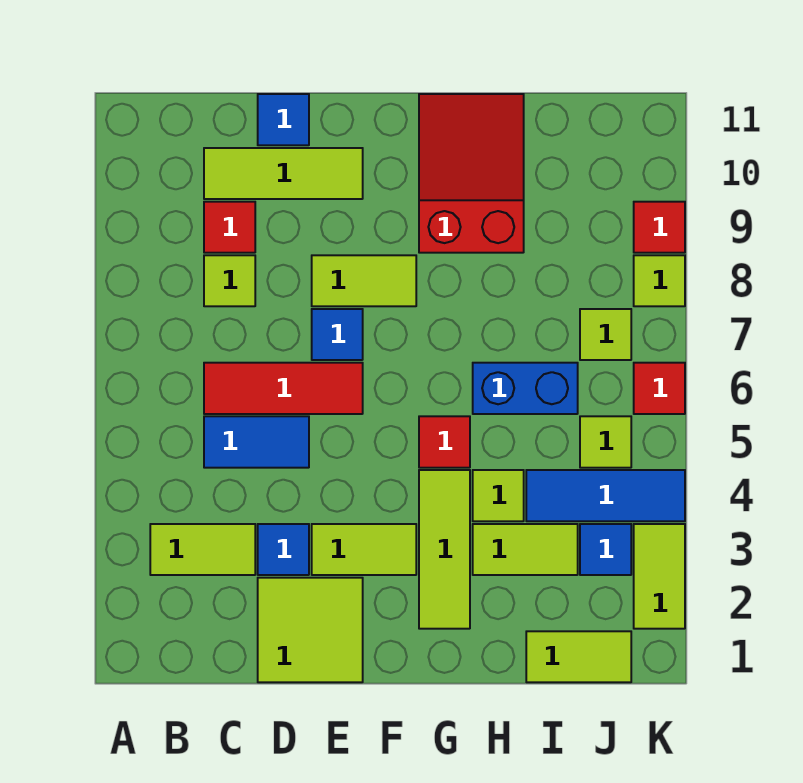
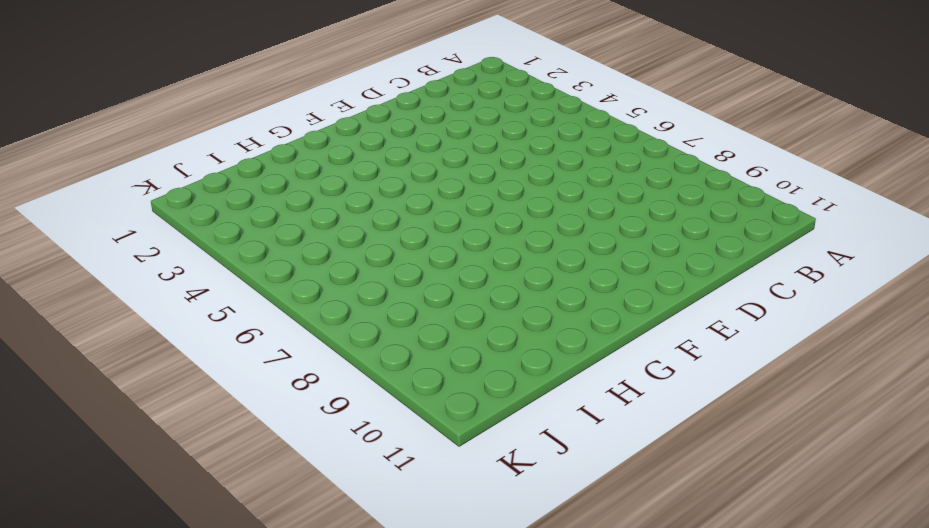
none -> lime tile B3:C3 level 1
none -> blue tile C5:D5 level 1
none -> red tile C6:E6 level 1

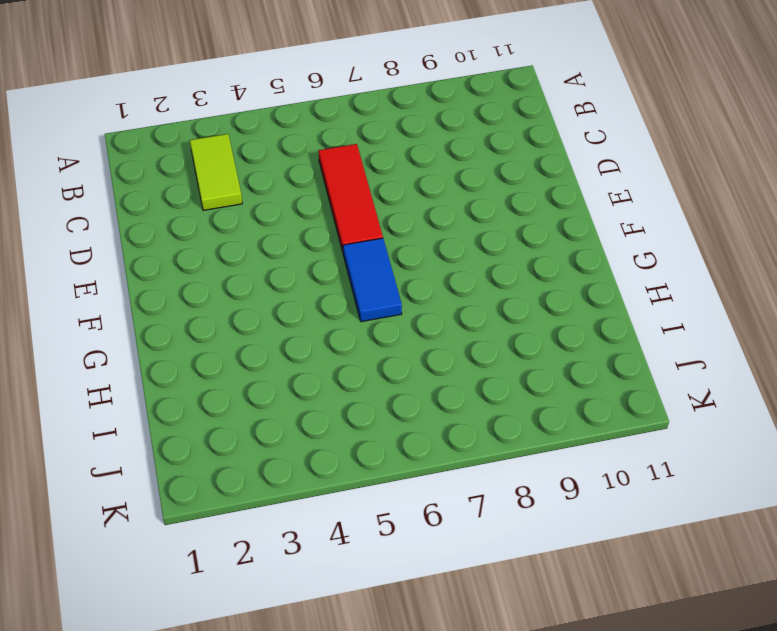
blue tile F6:G6 level 1 -> blue tile C5:D5 level 1
none -> lime tile C8 level 1
none -> red tile C9 level 1
none -> lime tile C10:E10 level 1

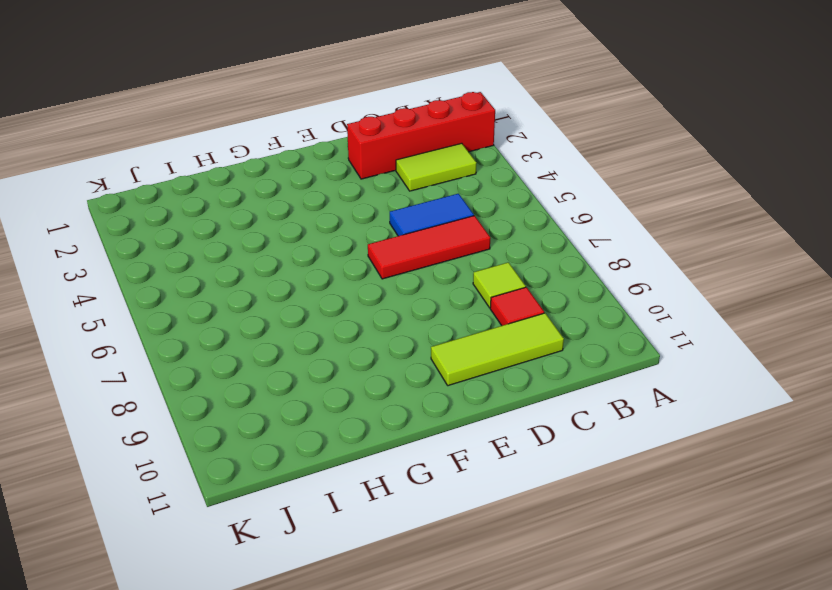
red brick A2:D2 level 1 -> lime tile D1:E2 level 1
none -> blue tile D3 level 1
none -> blue tile D11 level 1
none -> lime tile E3:F3 level 1

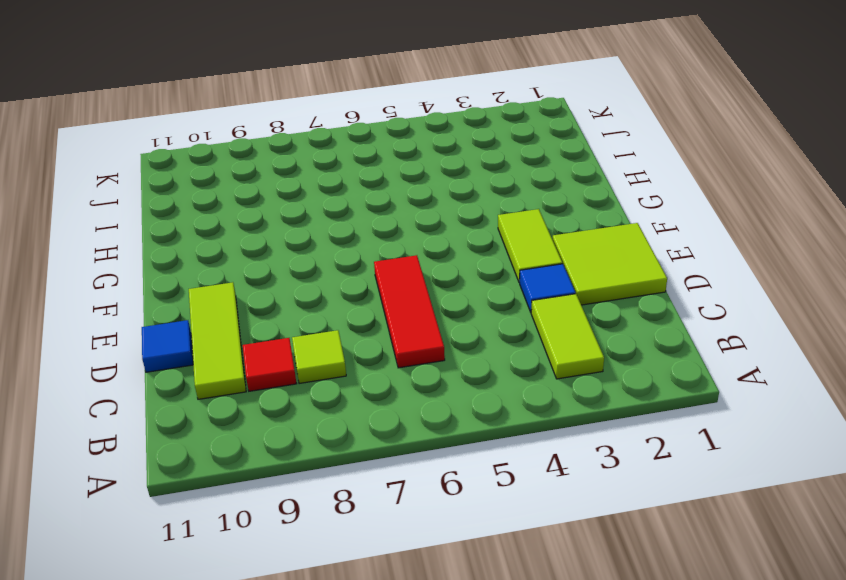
none -> blue tile C5:D5 level 1
none -> blue tile E7 level 1
none -> lime tile E8:F8 level 1

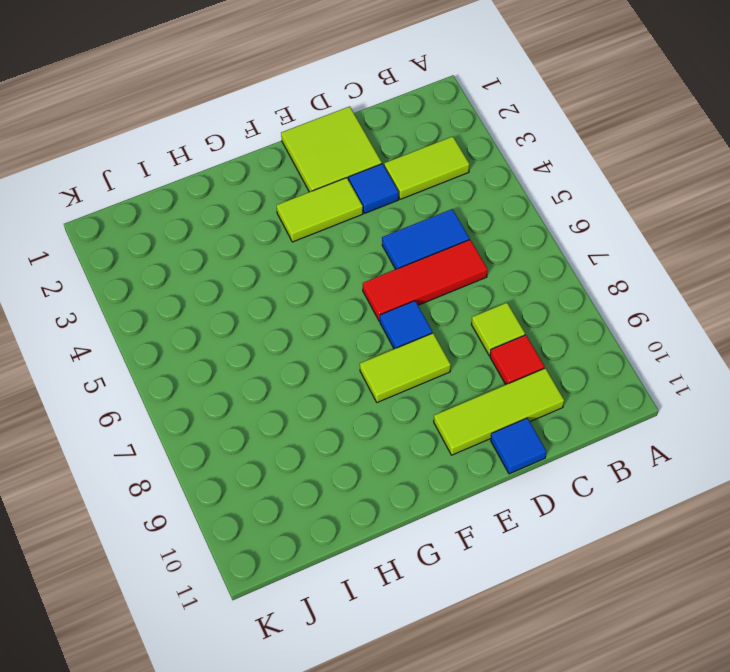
none -> lime tile G2:G4 level 1
none -> red tile G5 level 1
none -> red slope G9:H11 level 1 top 9

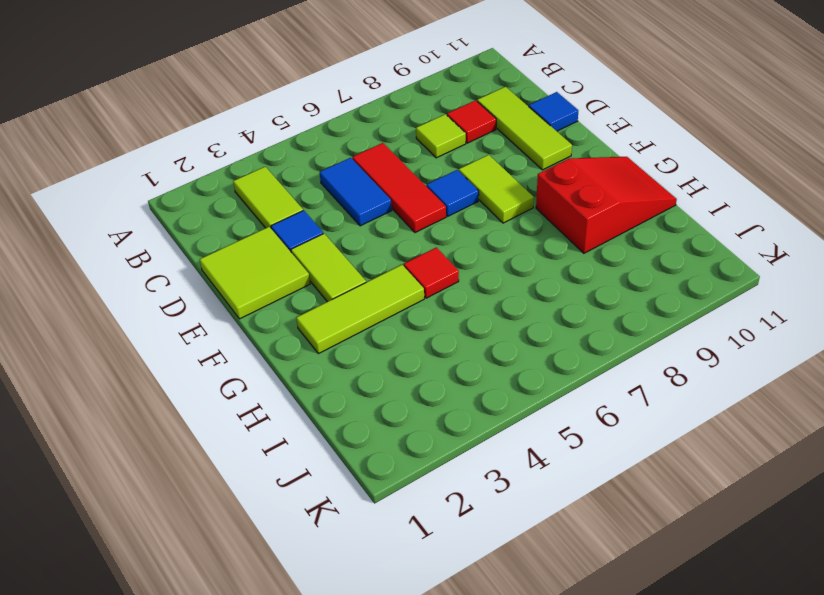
none -> lime tile H3:I3 level 1
none -> lime tile H4 level 1
none -> blue brick H6:I6 level 1

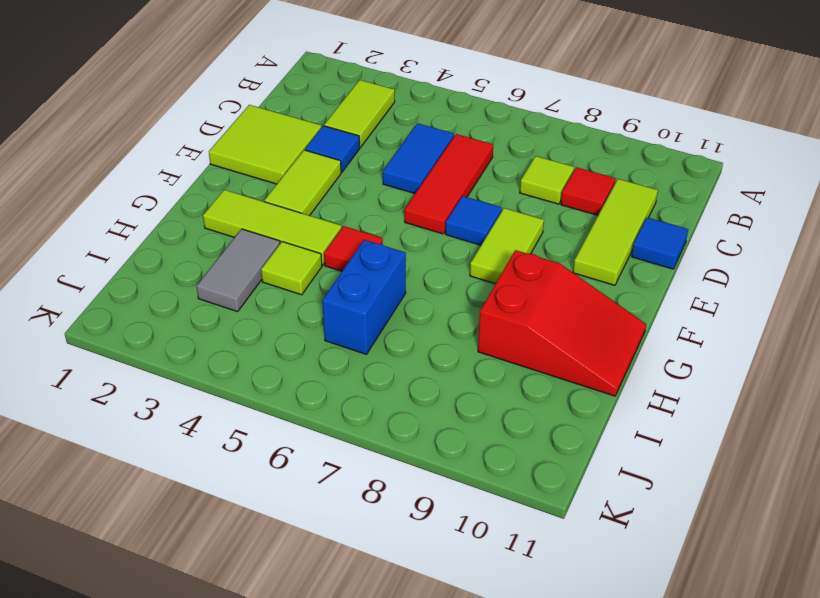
grey tile H3:I3 level 1 -> lime tile H3:I3 level 1
none -> lime tile I1:J1 level 1
none -> blue tile I4:K4 level 1
none -> blue tile J3 level 1

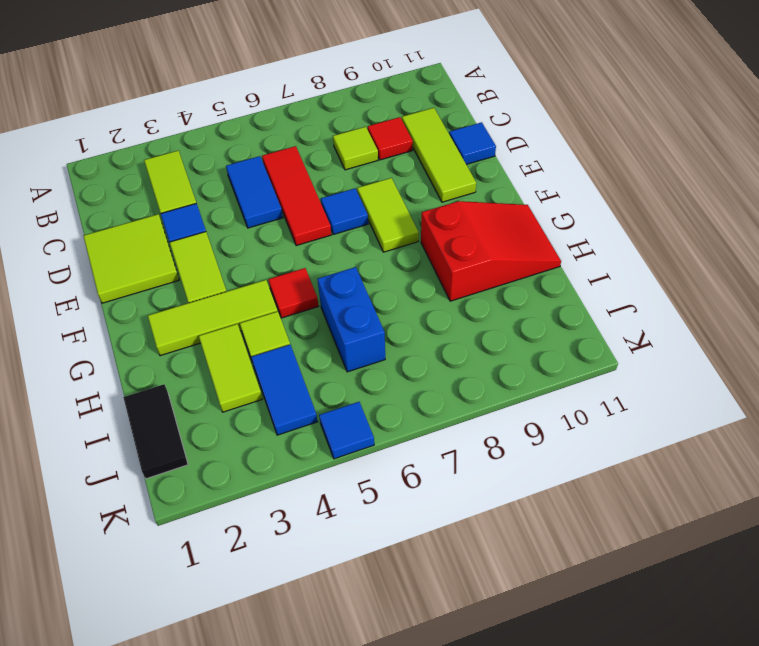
black tile I1:J1 level 1 -> lime tile I1:J1 level 1
blue tile I4:J4 level 1 -> blue tile I4:K4 level 1
blue tile K5 level 1 -> blue tile J3 level 1
none -> lime tile J5 level 1
none -> lime tile J7 level 1
none -> lime tile K2:K3 level 1

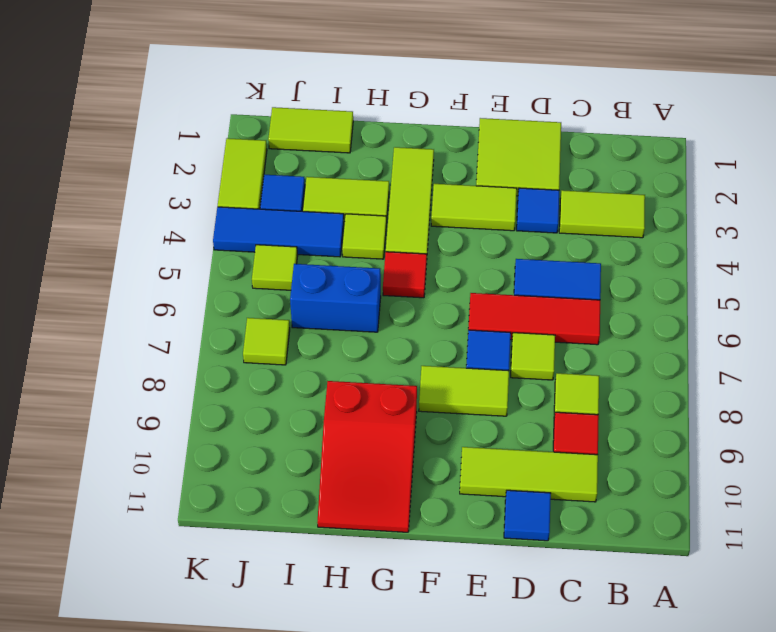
lime tile D7 level 1 -> lime tile K8 level 1
none -> red tile K6 level 1
none -> red tile K9 level 1

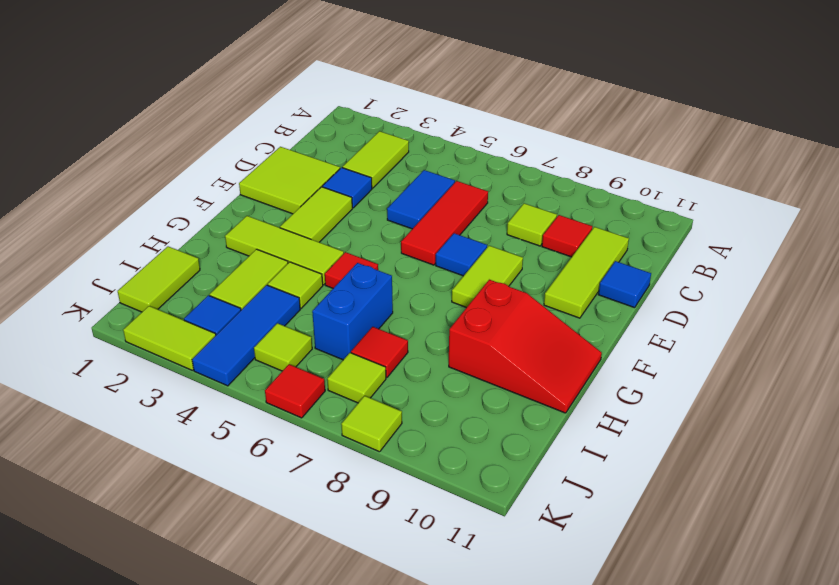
red tile I7 level 1 -> red tile K9 level 1

